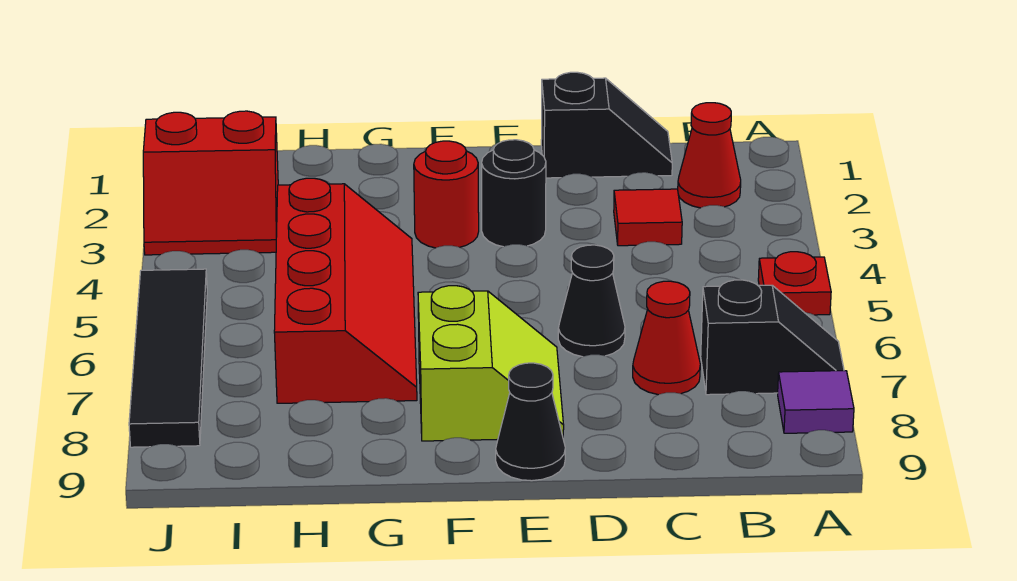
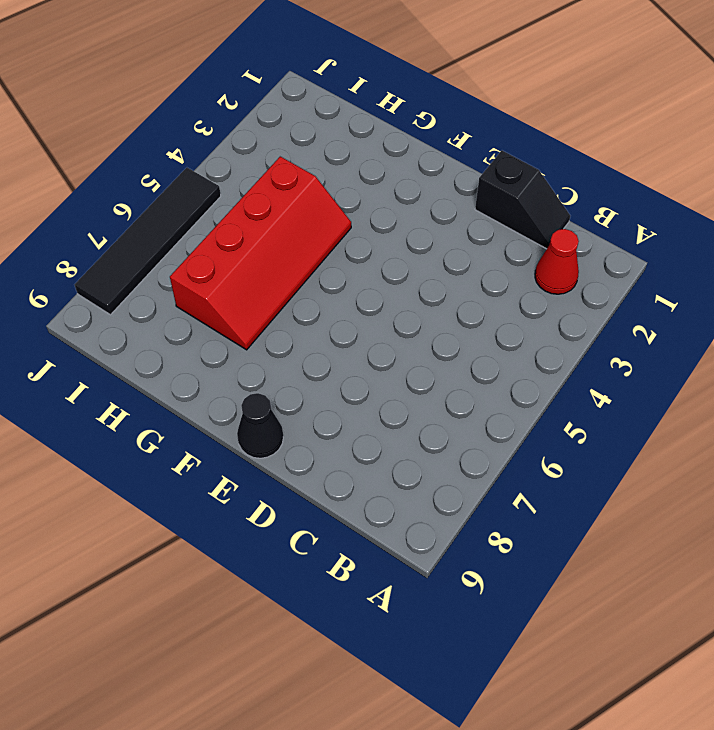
none -> red plate A5 level 1
none -> black slope A7:B7 level 1 top B
none -> purple tile A8 level 1

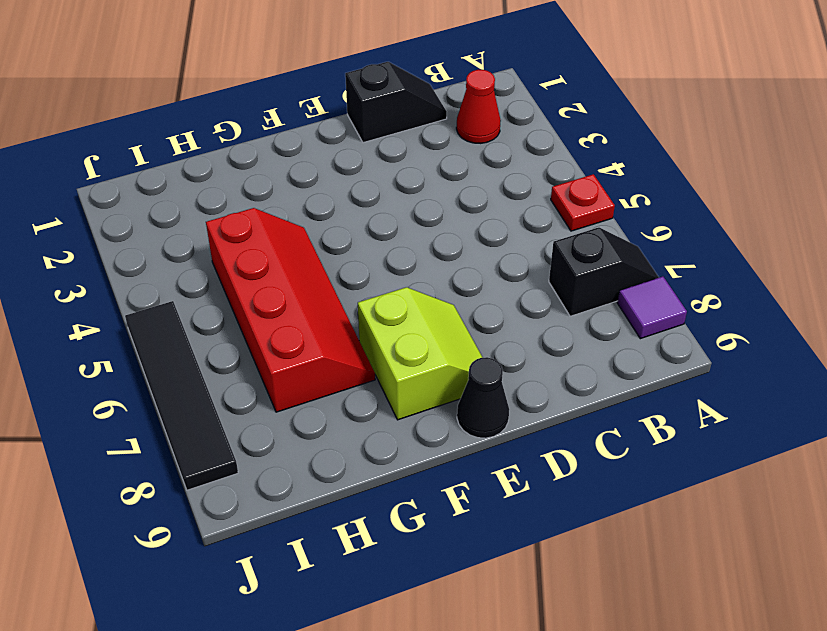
none -> red tile C3 level 1
none -> red cone C7 level 1
none -> black cone D6 level 1

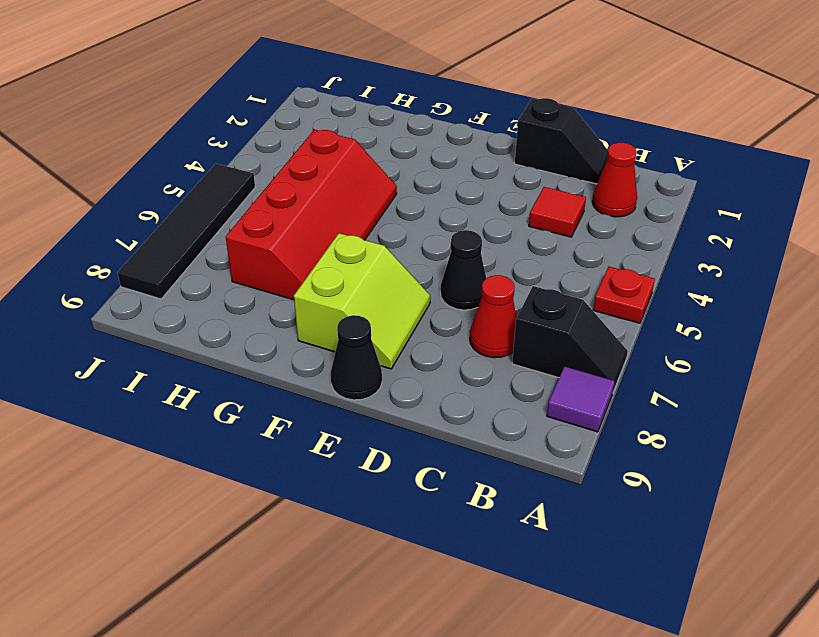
none -> black round brick E3 level 1
none -> red round brick F3 level 1
none -> red slope I2:J3 level 1 top 2

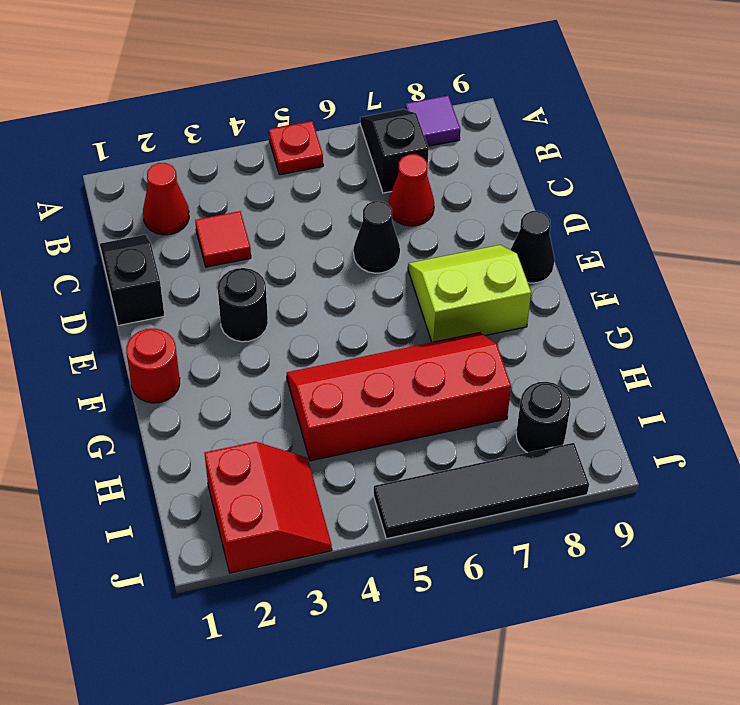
red round brick F1 level 1 -> red round brick F3 level 1
black round brick I8 level 1 -> none

